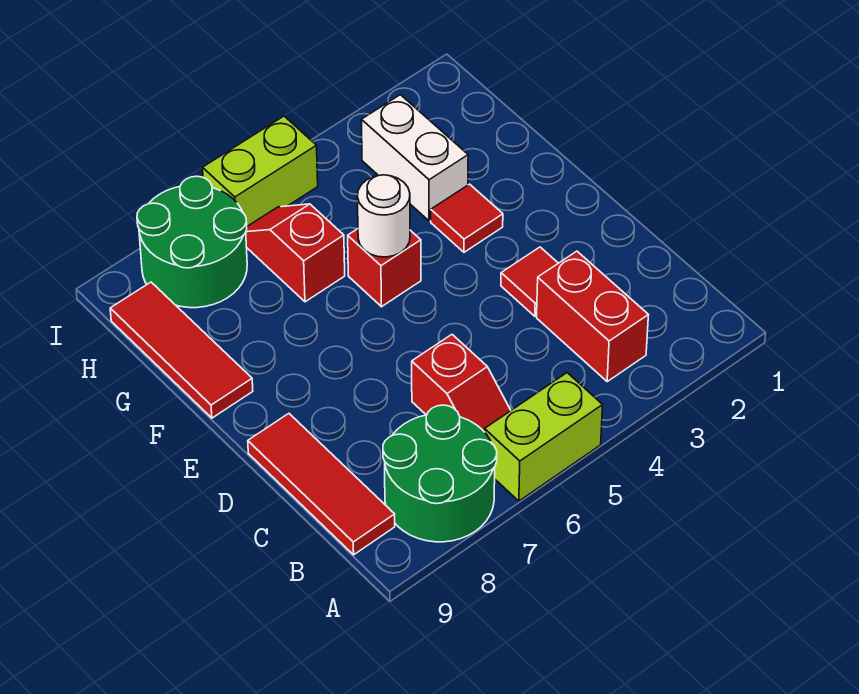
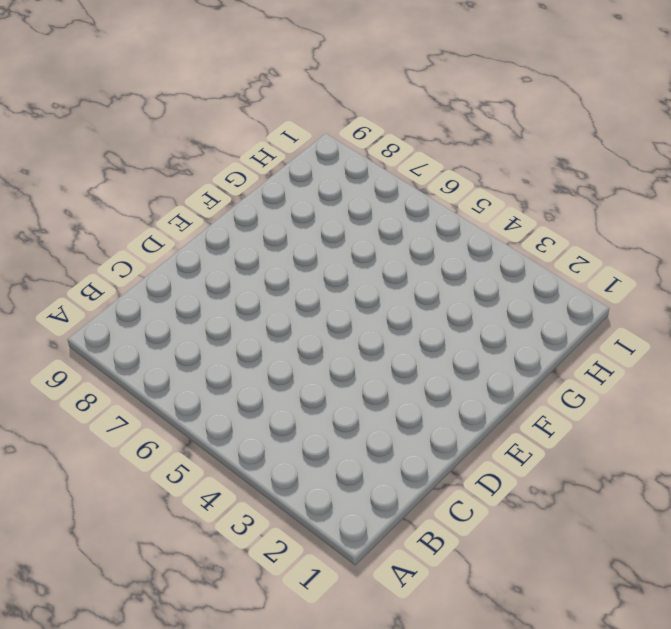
none -> lime brick A5:A6 level 1
none -> green round brick A7:B8 level 1
none -> red brick B3:C3 level 1

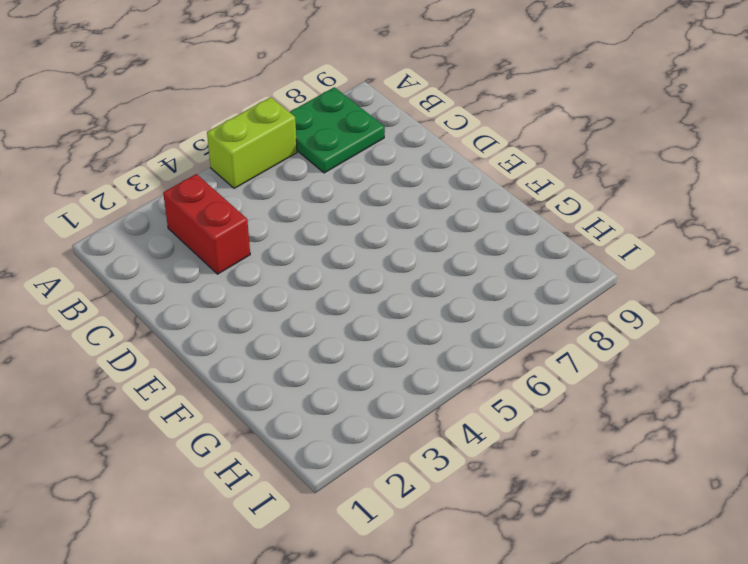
green plate A7:B8 level 1 -> green round brick A7:B8 level 1
none -> red slope B6:C6 level 1 top C
none -> red tile B9:D9 level 1
none -> red tile D3 level 1

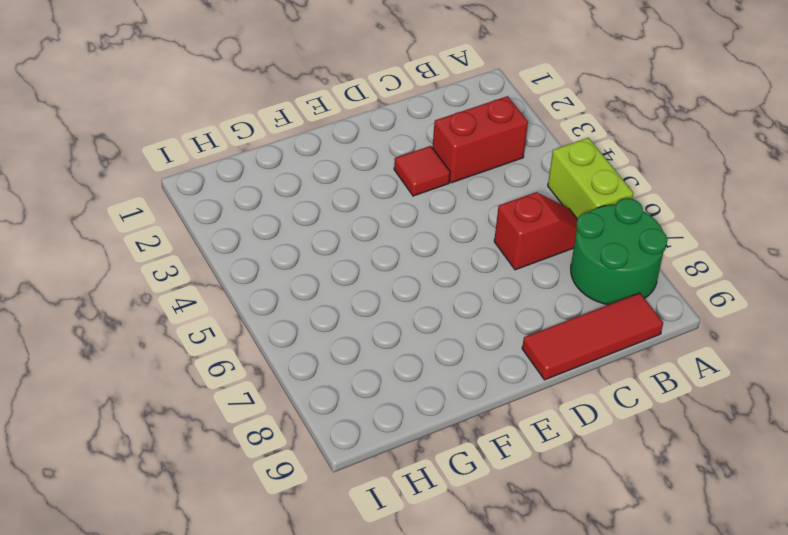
none -> red tile F3 level 1
none -> red brick F5 level 1
none -> red tile F9:H9 level 1

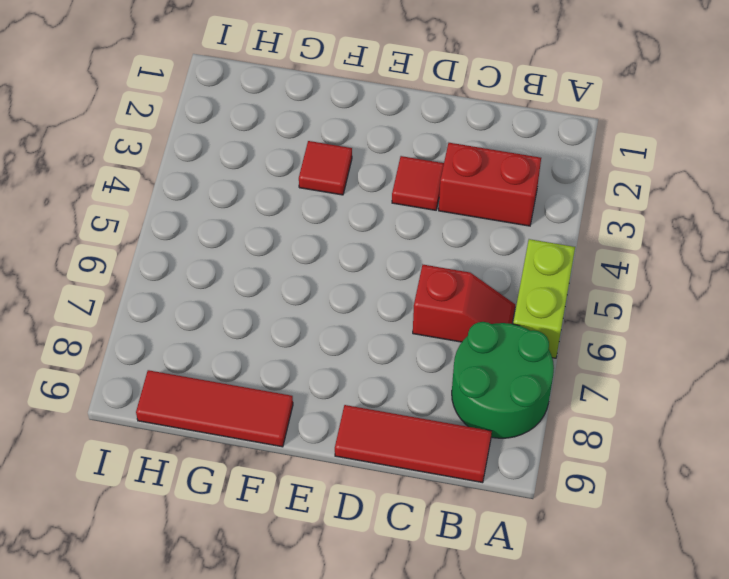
none -> red brick F5 level 1
none -> white brick G3:H3 level 1
none -> red slope G6:H6 level 1 top G

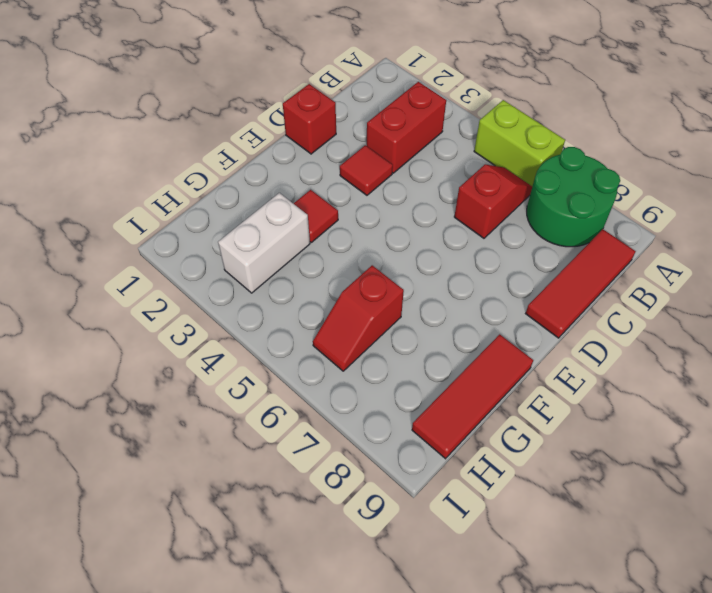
red brick D1 level 1 -> red brick F5 level 1
none -> green round brick H7:I8 level 1
none -> lime brick I5:I6 level 1
none -> white round brick F5 level 2

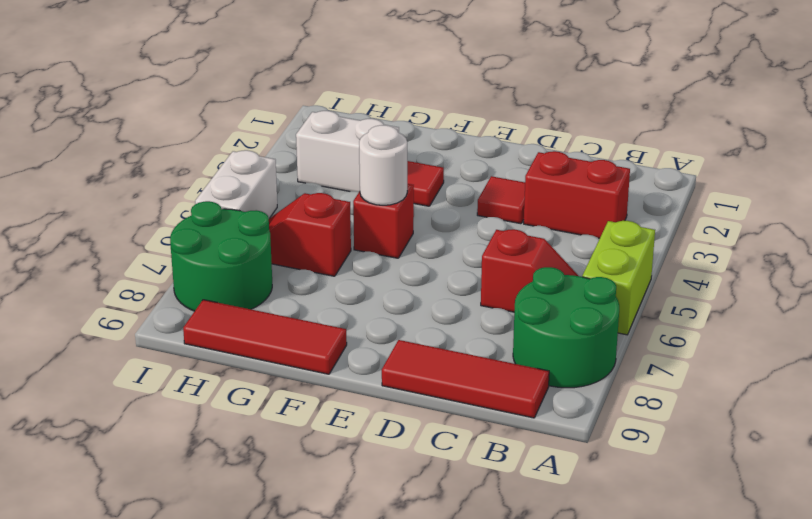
white brick I5:I6 level 1 -> lime brick I5:I6 level 1

